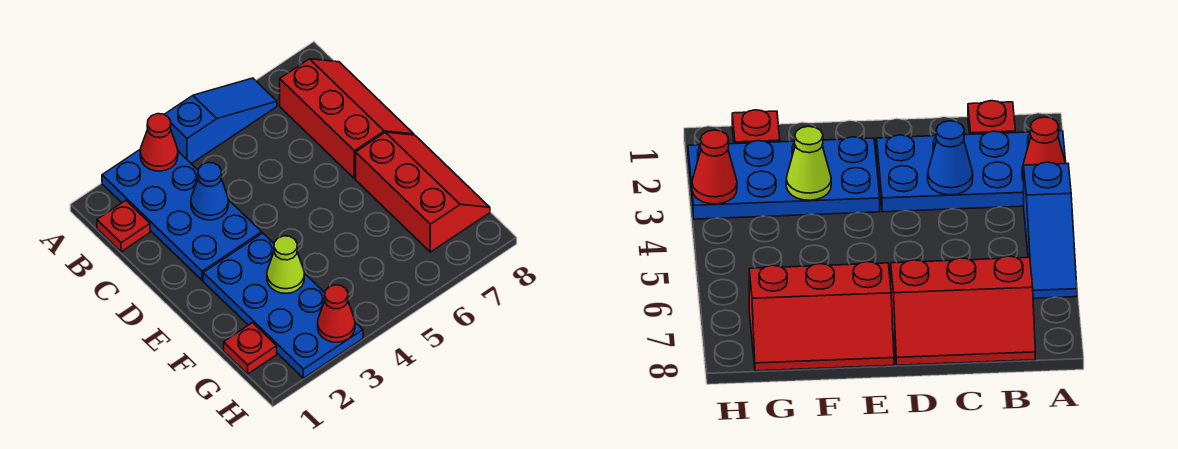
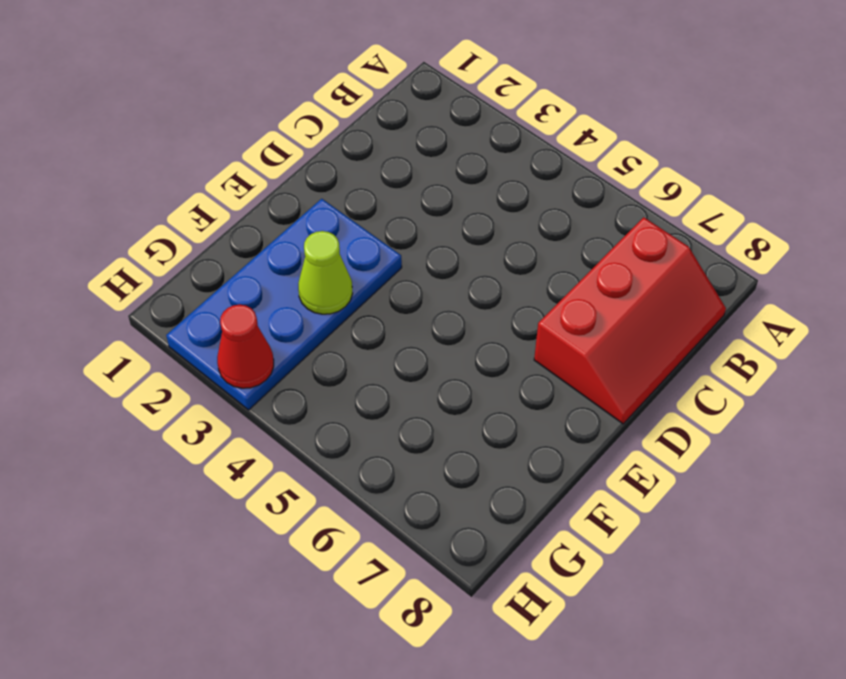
none -> blue plate A2:D3 level 1
none -> blue slope A4:A6 level 1 top 4

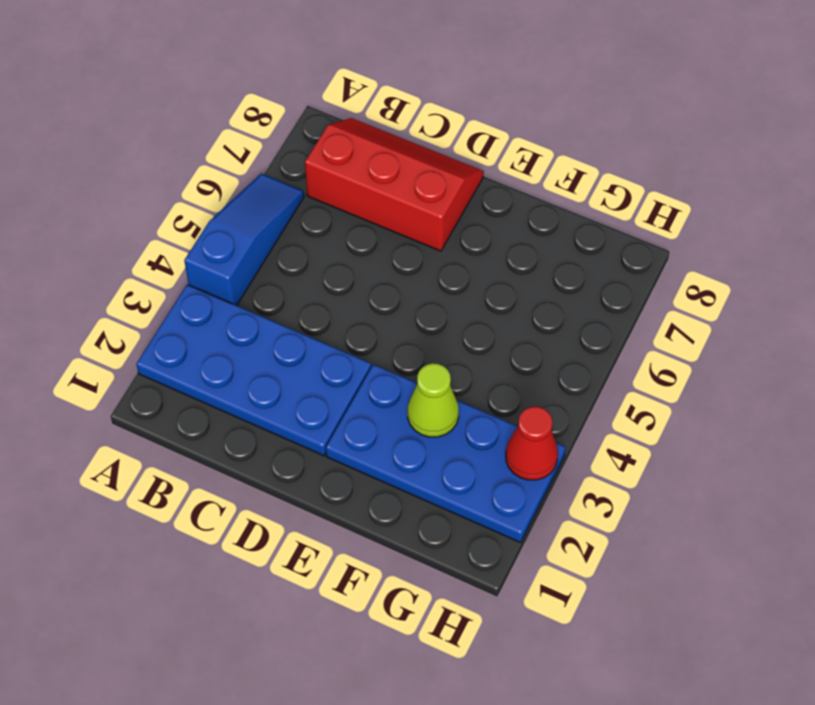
none -> red plate B1 level 1
none -> red slope E7:G8 level 1 top 7

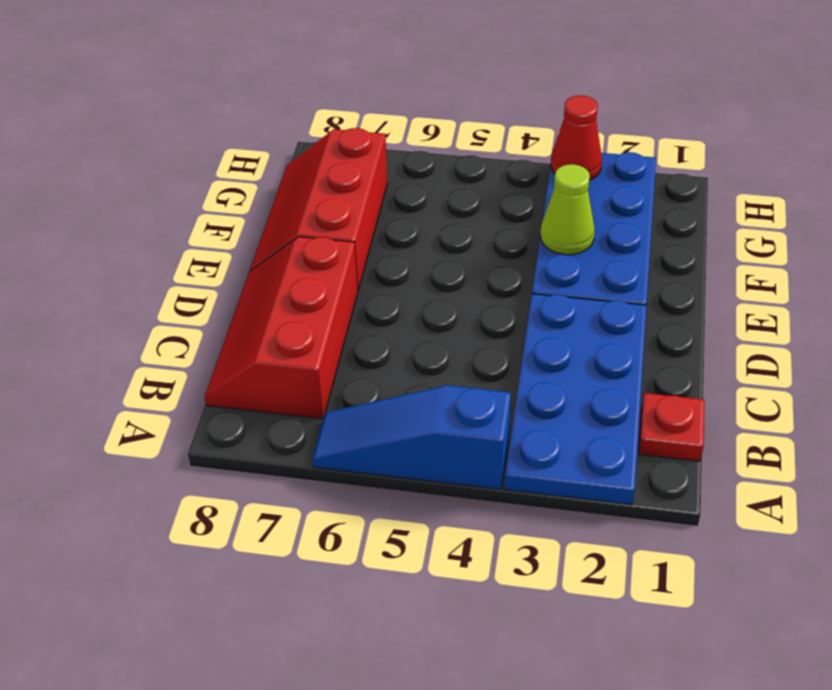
none -> red plate G1 level 1
none -> red cone A3 level 2

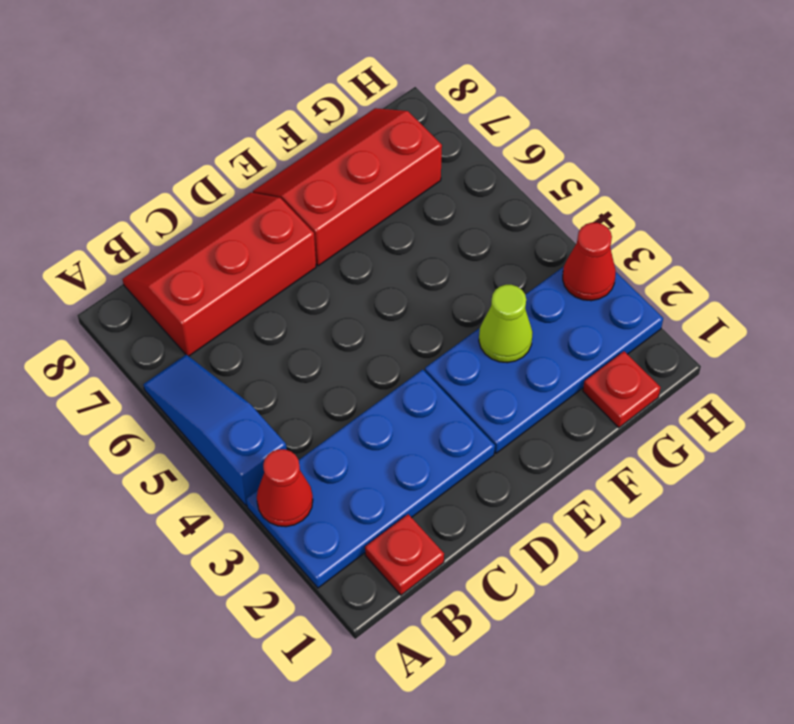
none -> blue cone C3 level 2

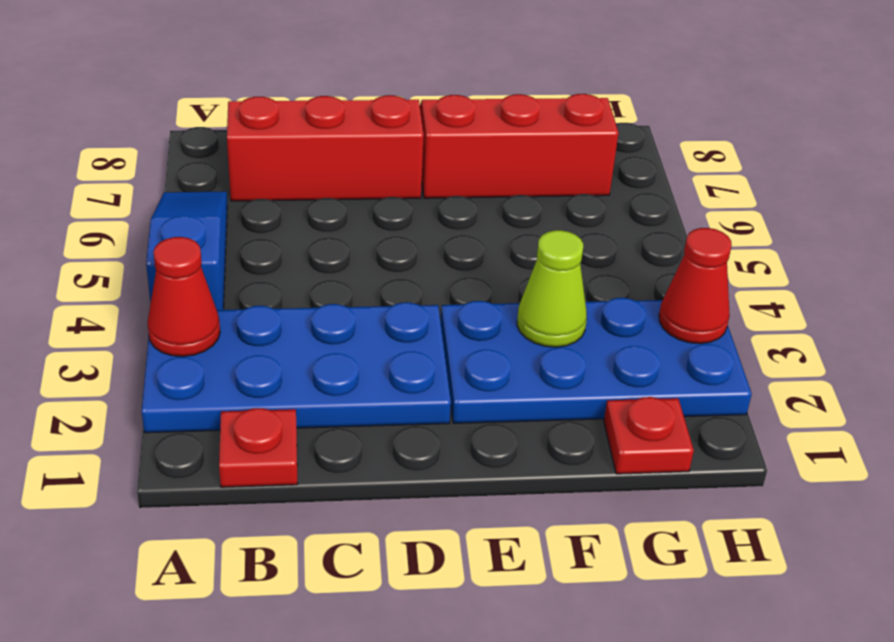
none -> blue cone C3 level 2

